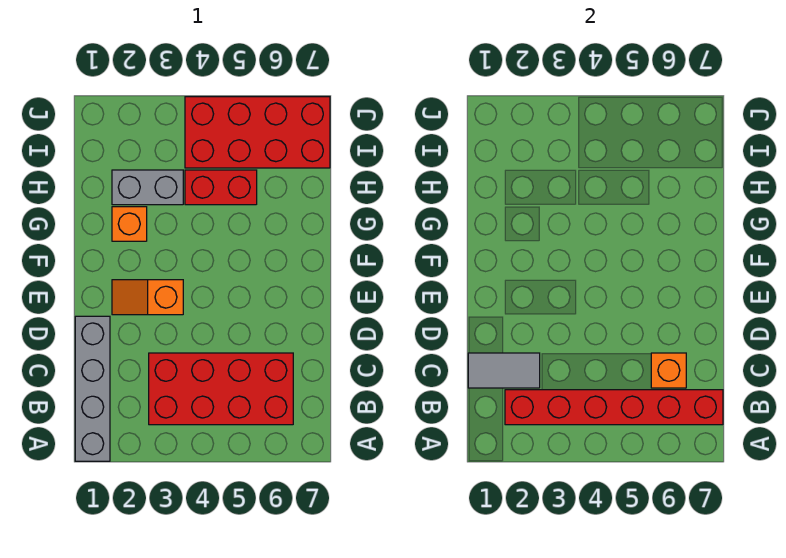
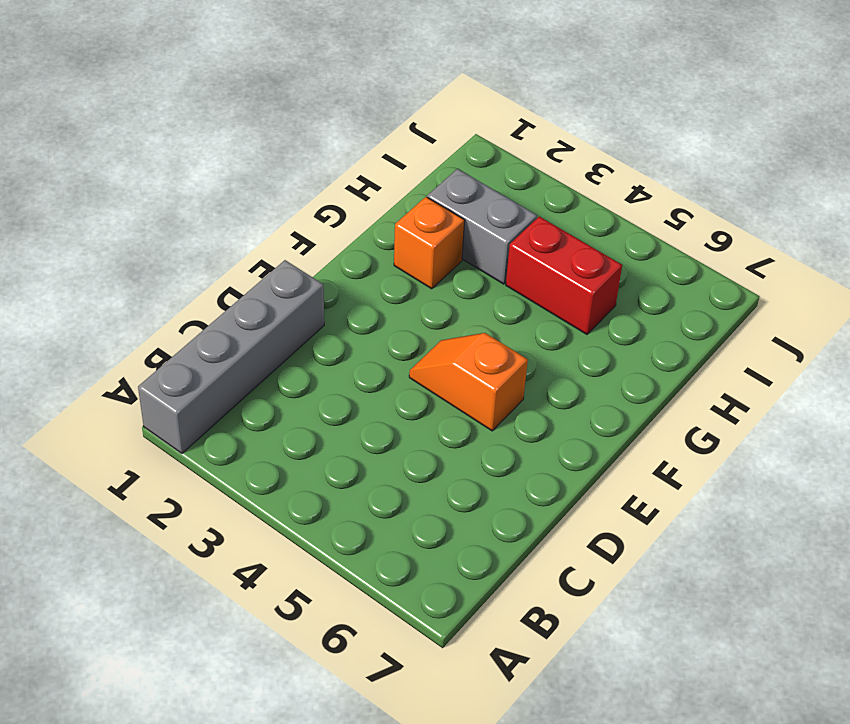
orange slope E4:E5 level 1 top 5 -> orange slope E2:E3 level 1 top 3
none -> red brick B3:C6 level 1
none -> red brick I4:J7 level 1

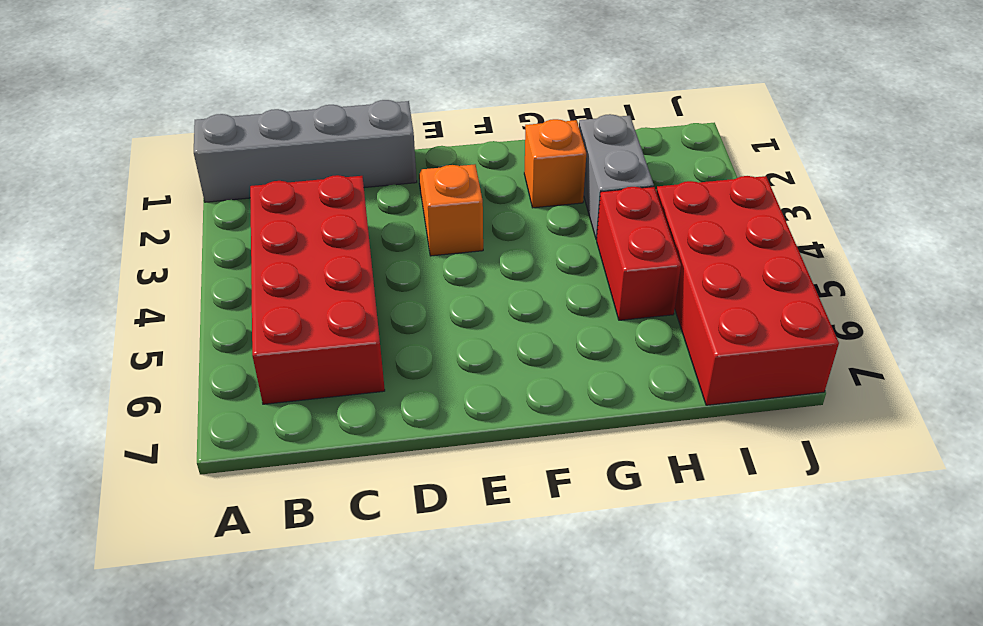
none -> red brick B2:B7 level 2
none -> grey tile C1:C2 level 2

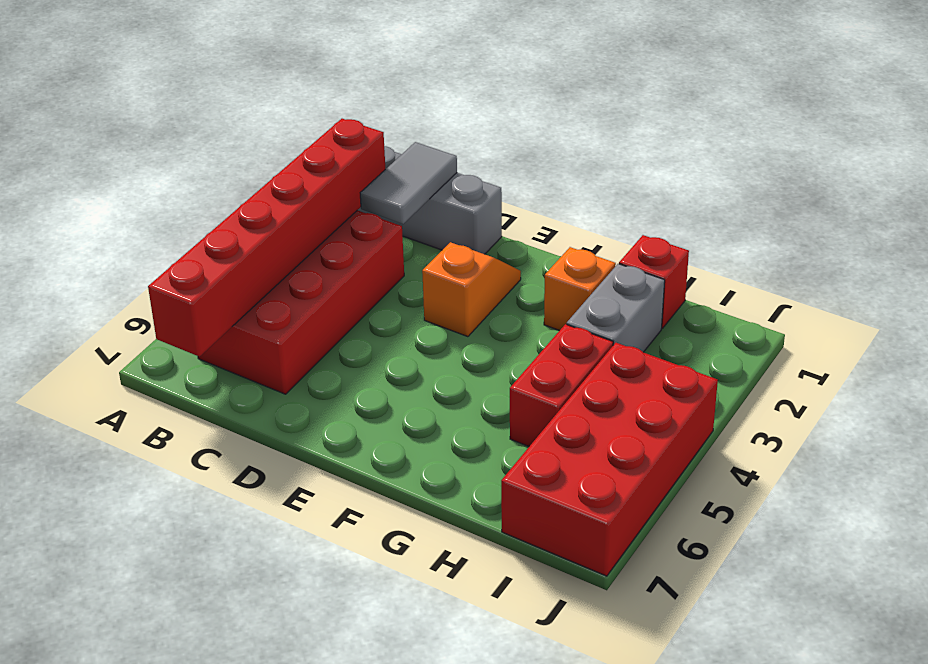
red brick H1 level 1 -> none
none -> orange brick C6 level 2

